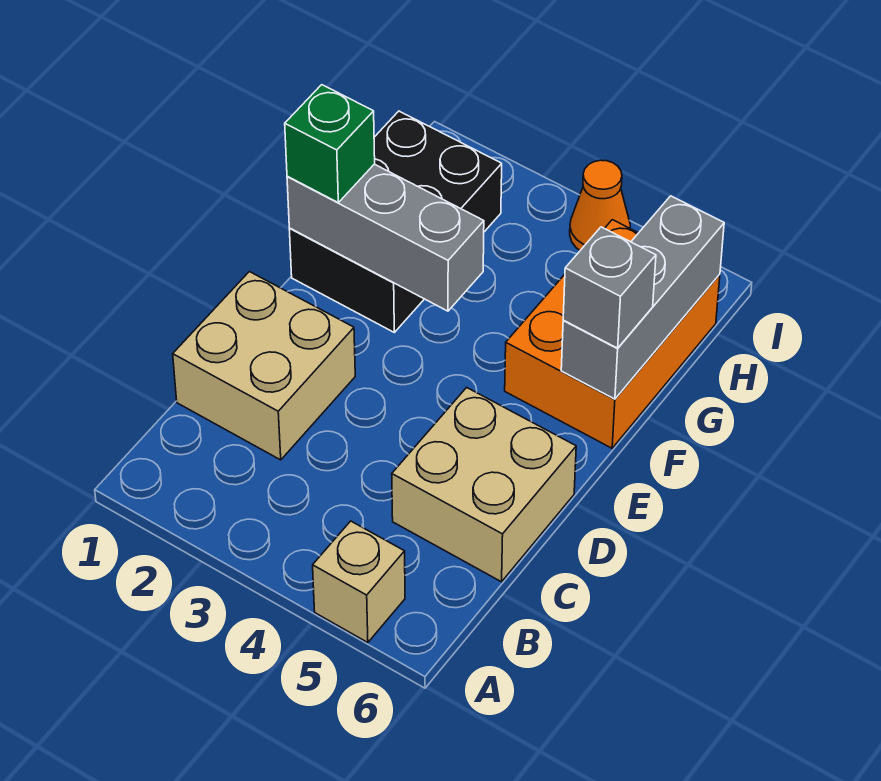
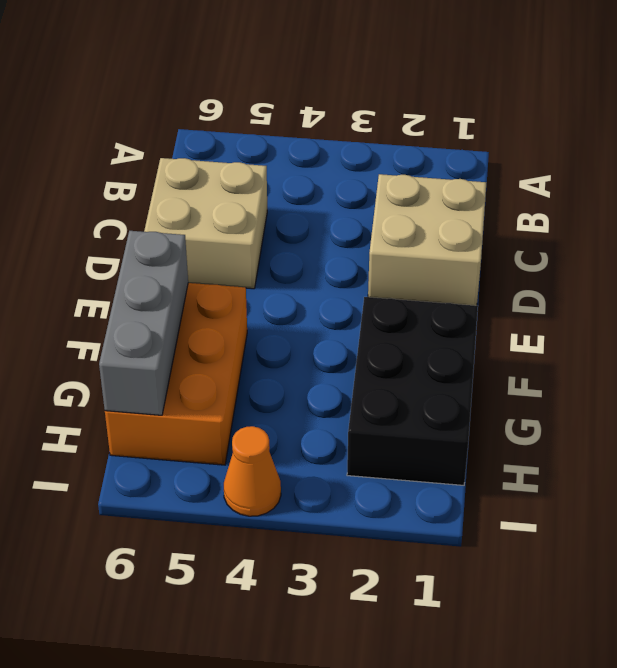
none -> tan brick A5 level 1
none -> grey brick F1:F3 level 2

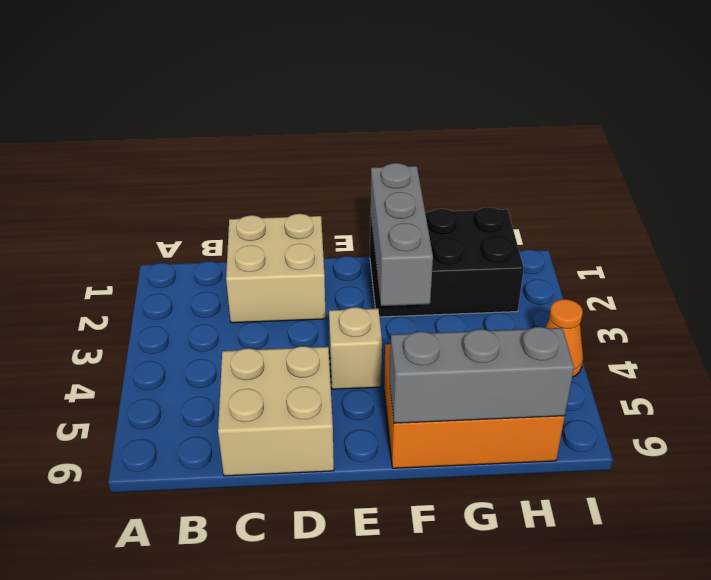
tan brick E4 level 1 -> tan brick A5 level 1
none -> green brick F1 level 3
none -> grey brick F6 level 3

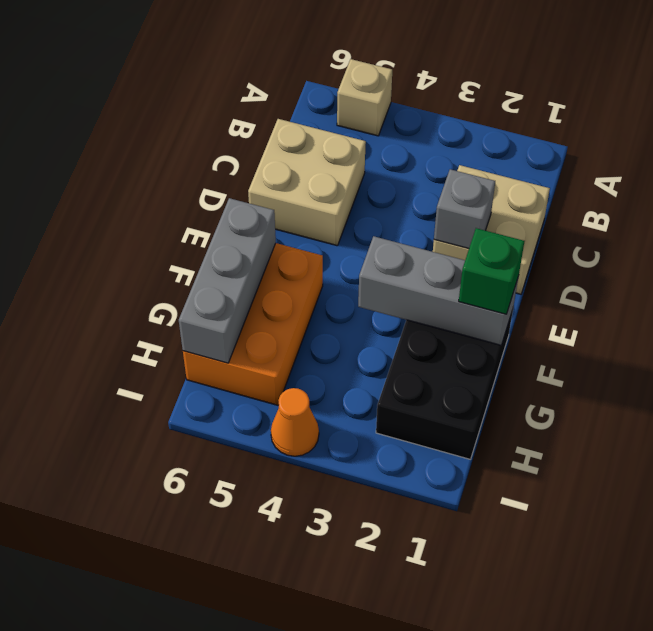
grey brick D2 level 2 -> grey brick F6 level 3

